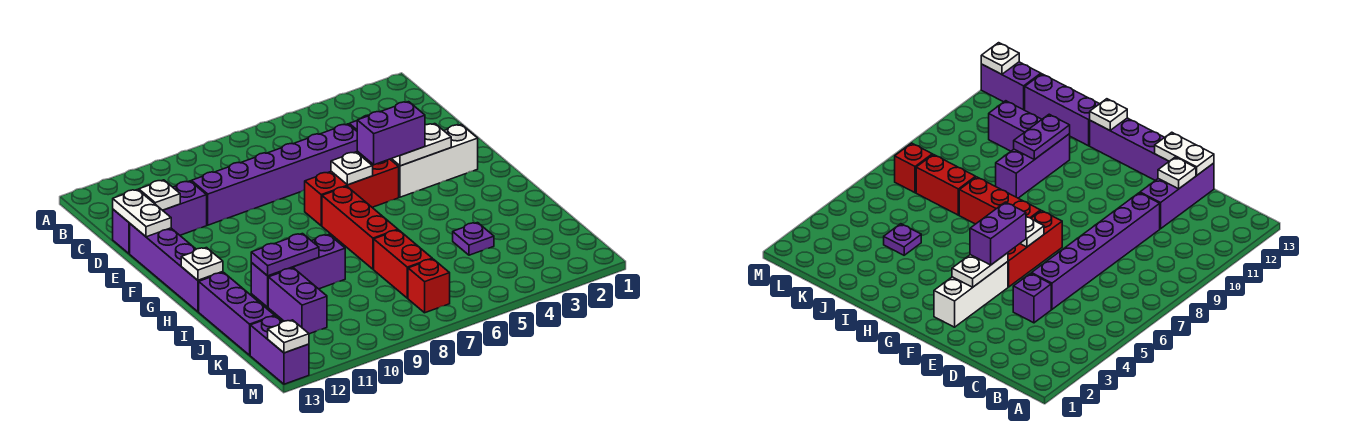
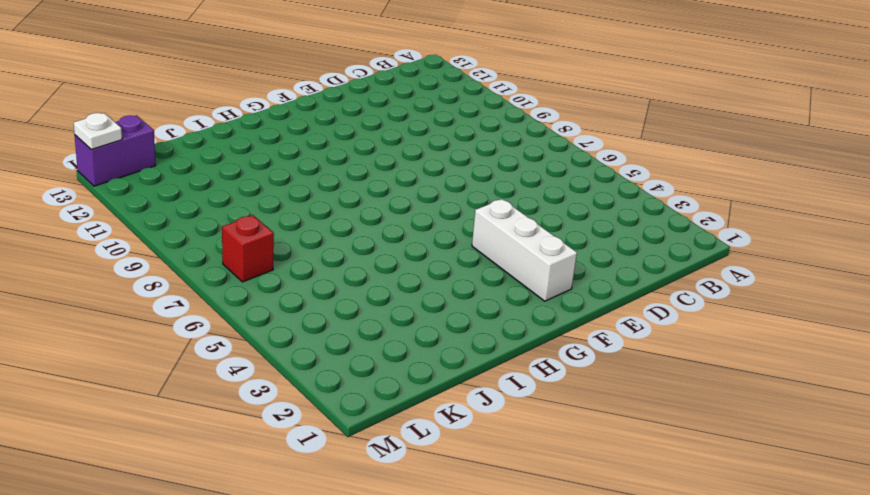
none -> purple brick D4 level 1
none -> purple brick D5:D10 level 1
none -> purple brick D11:D13 level 1

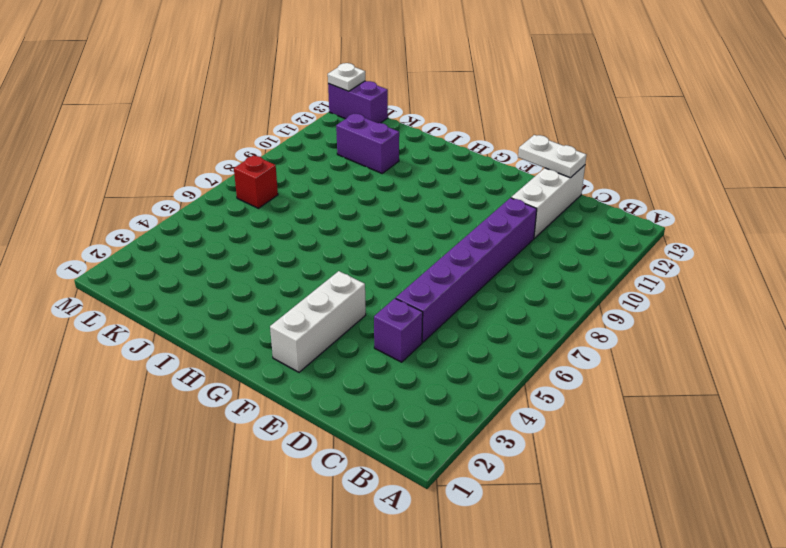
white brick D11:D13 level 1 -> purple brick D11:D13 level 1
none -> purple brick E13:H13 level 1
none -> red brick F5:F7 level 1
none -> red brick G7:I7 level 1

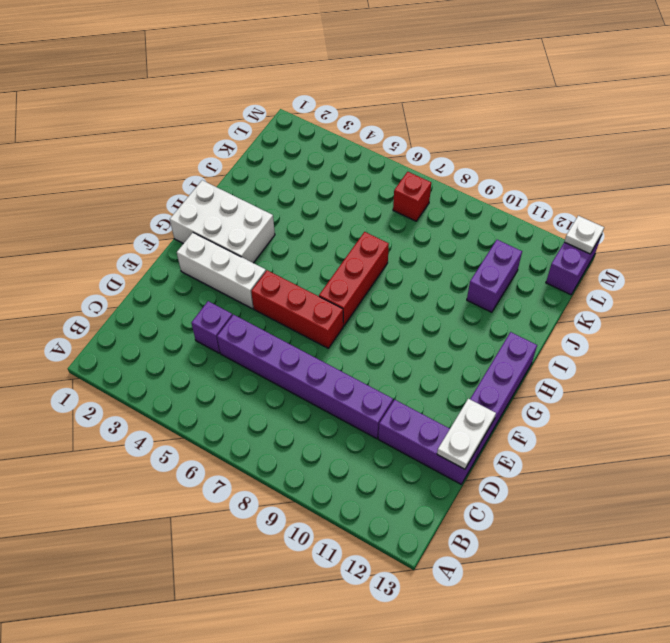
white brick G1:H3 level 1 -> none
none -> purple brick I9:I11 level 1
none -> purple brick I13:K13 level 1
none -> purple plate J4 level 1

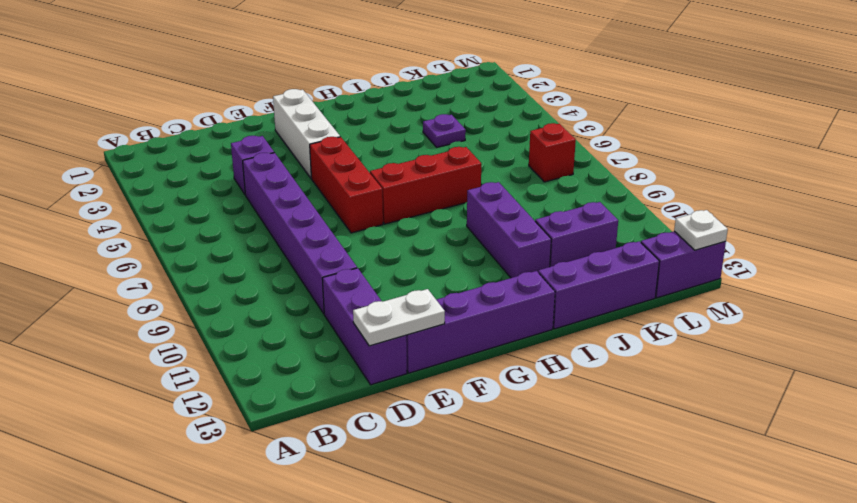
none -> red brick J7:K7 level 1
none -> white plate D12 level 2
none -> white plate F3:F4 level 2

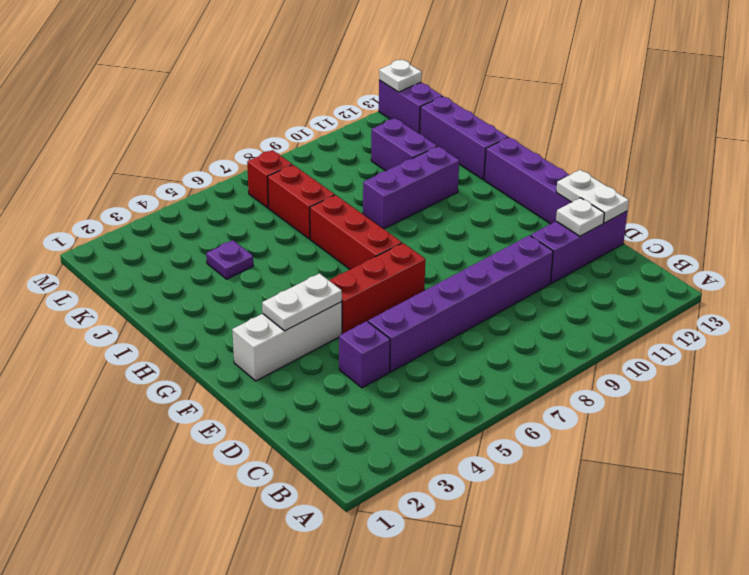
none -> white plate F6 level 2
none -> white plate H13 level 2
none -> purple plate I10:I11 level 2

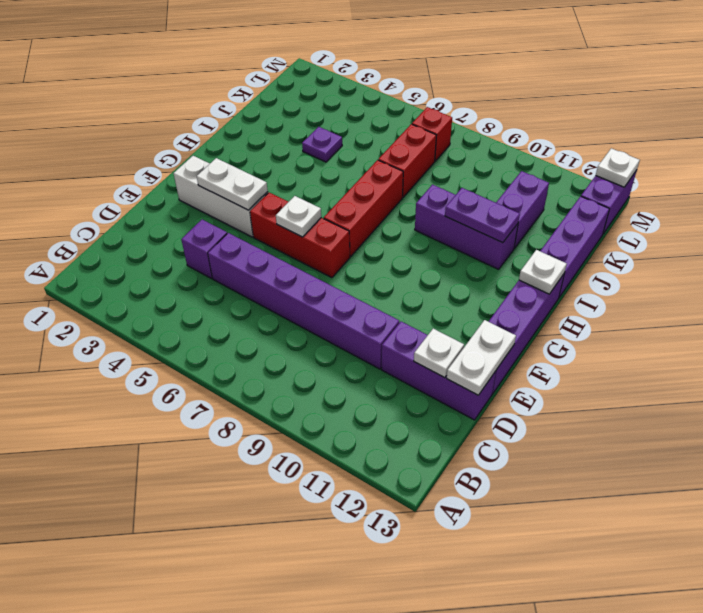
none -> purple brick F4:F5 level 3

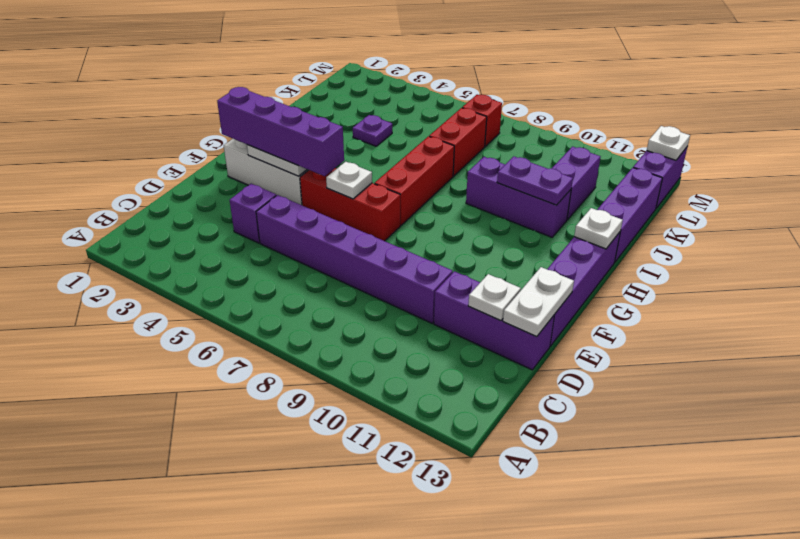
purple brick F2:F5 level 3 -> purple brick F4:F5 level 3

